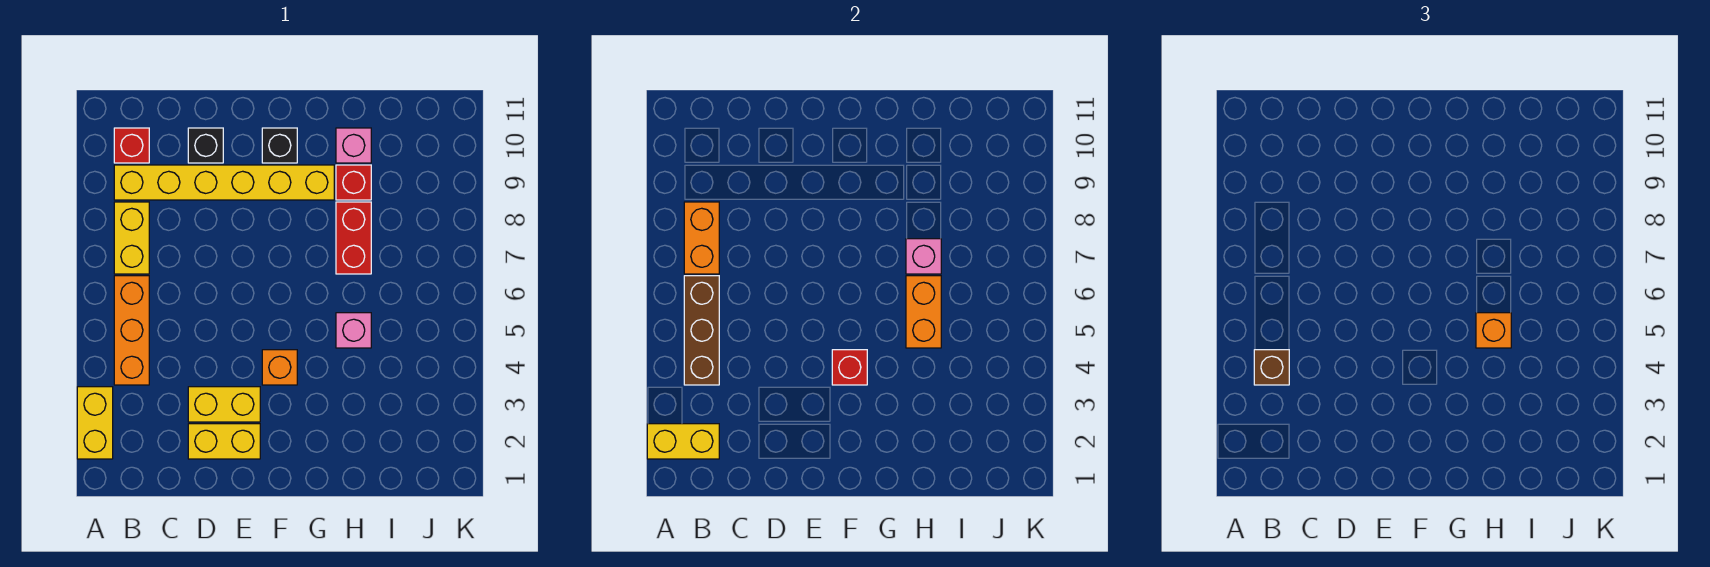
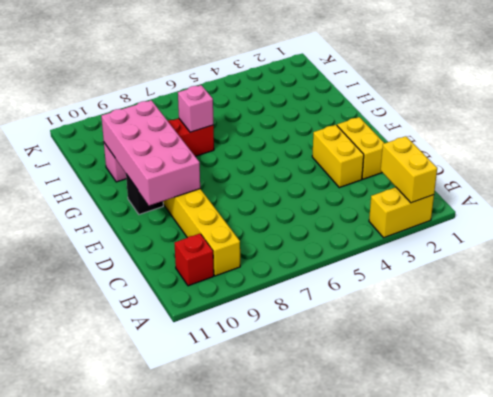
pink brick E9:H10 level 2 -> none
none -> orange brick B4:B6 level 1
none -> yellow brick B7:B8 level 1
none -> black brick D10 level 1

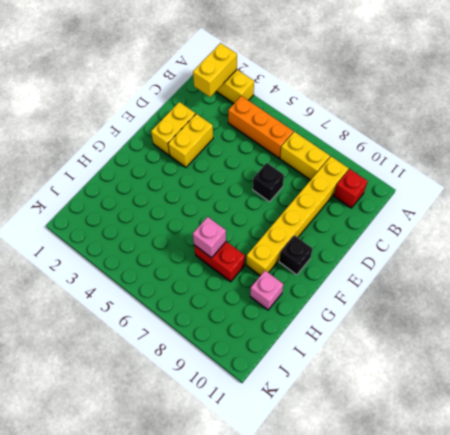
black brick D7 level 1 -> black brick D10 level 1
none -> orange brick F4 level 1
none -> pink brick H5 level 1
none -> red brick H9 level 1

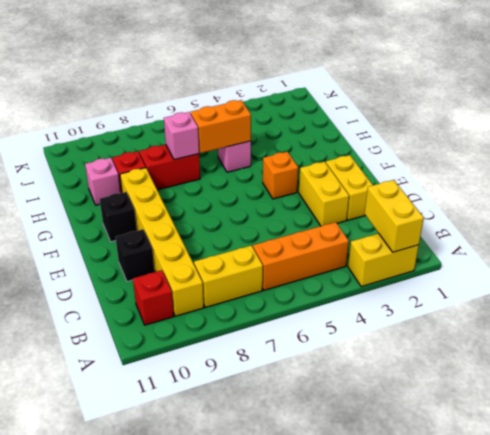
none -> brown brick B4:B6 level 2
none -> orange brick B7:B8 level 2
none -> red brick F4 level 2

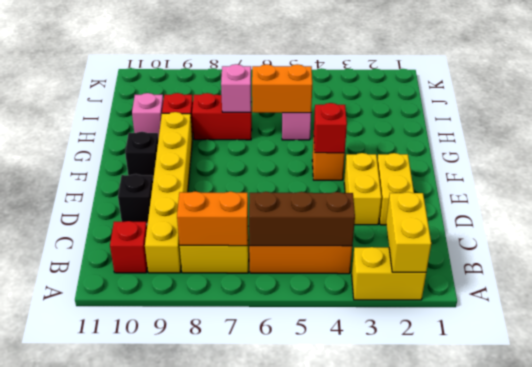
none -> brown brick B4 level 3
none -> orange brick H5 level 3

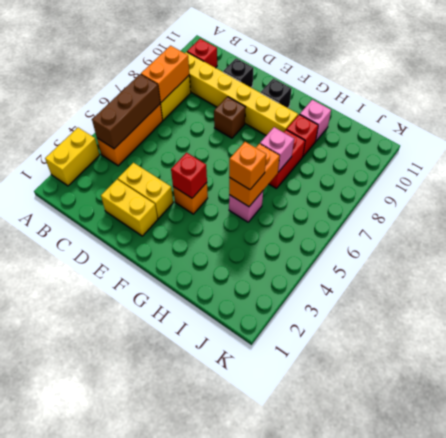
brown brick E8 level 1 -> brown brick B4 level 3
none -> yellow brick A2:B2 level 2

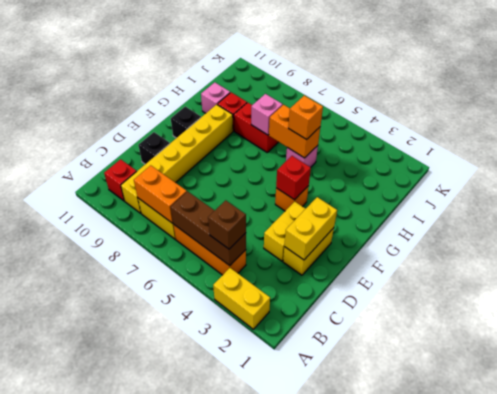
yellow brick D2:E2 level 2 -> yellow brick A2:B2 level 2

